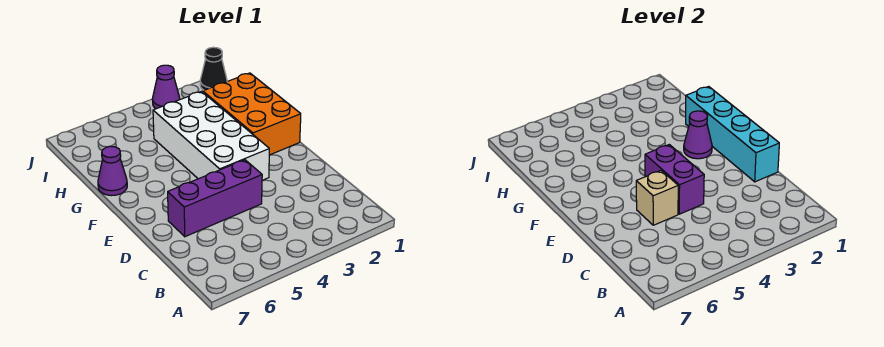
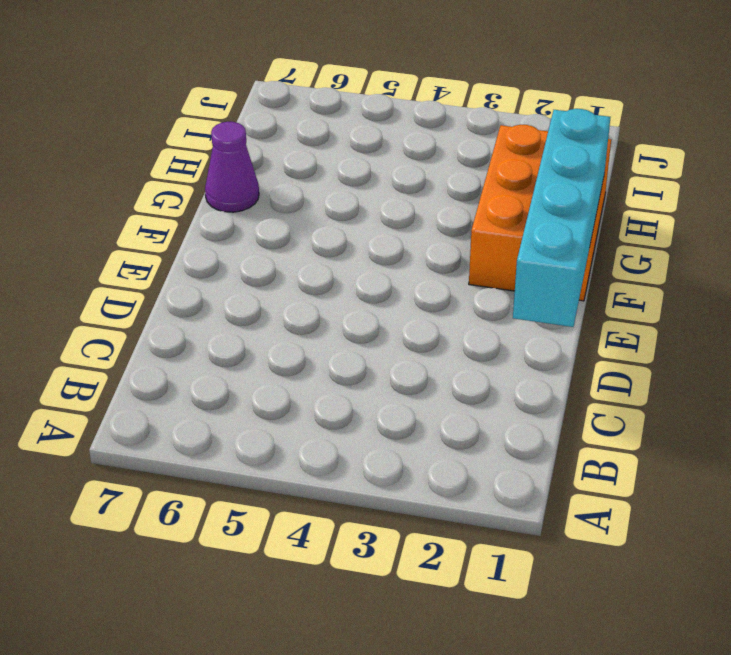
none -> purple brick D4:D6 level 1
none -> white brick E3:H4 level 1

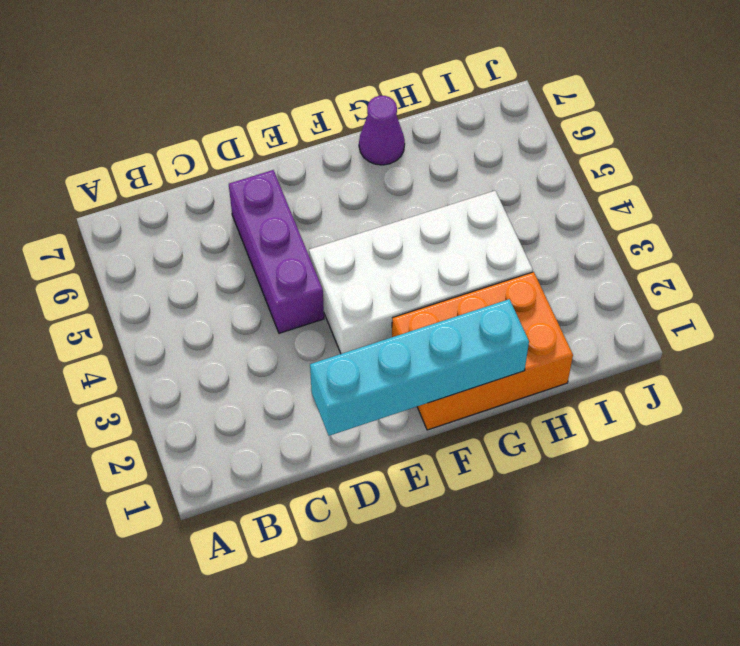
none -> black cone J1 level 1
none -> purple cone J3 level 1

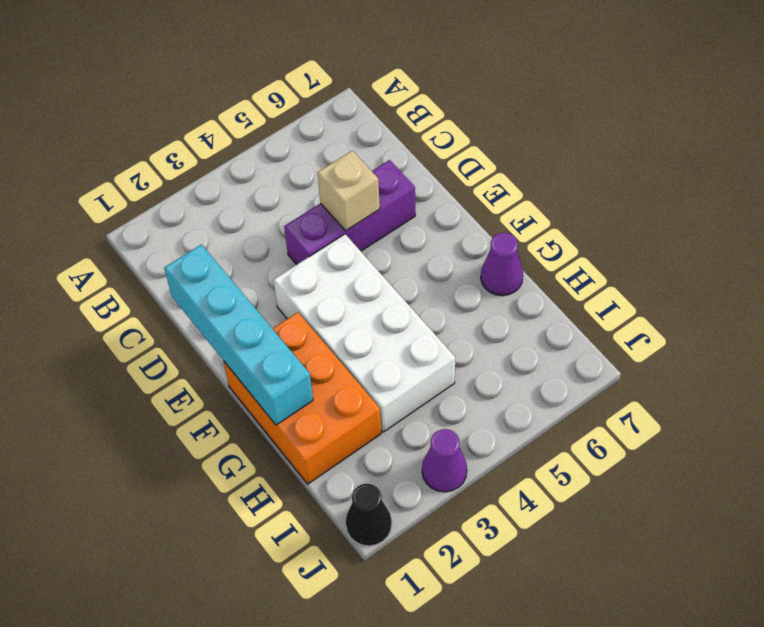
none -> purple brick D4:E4 level 2
none -> purple cone F2 level 2

